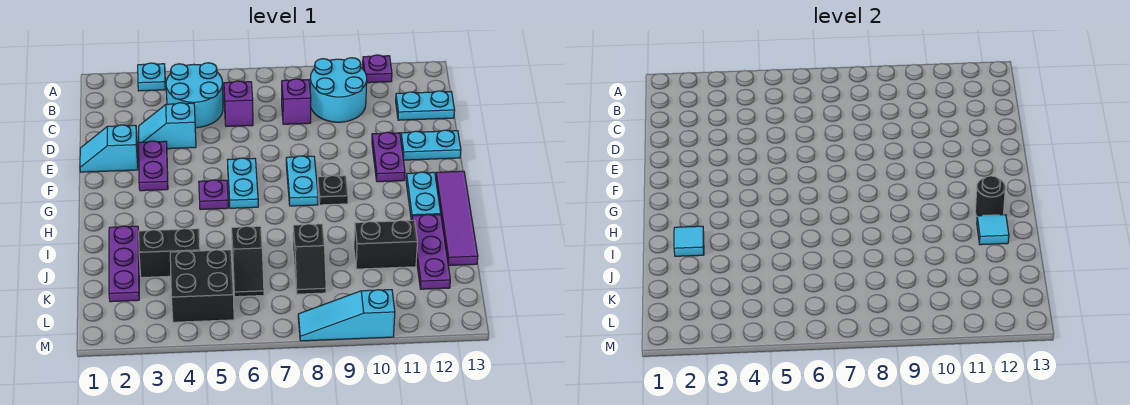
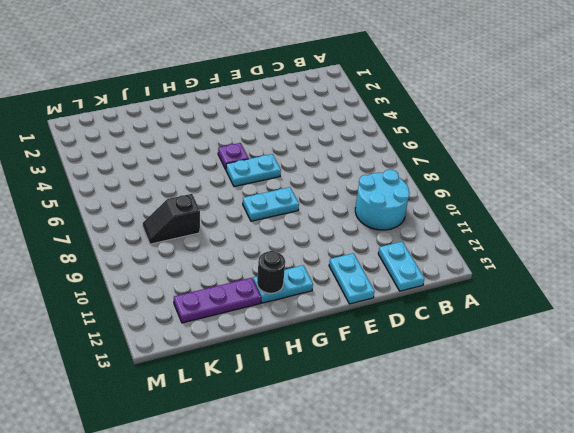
none -> cyan plate A3 level 1
none -> purple plate A11 level 1
none -> cyan round brick B4:C5 level 1

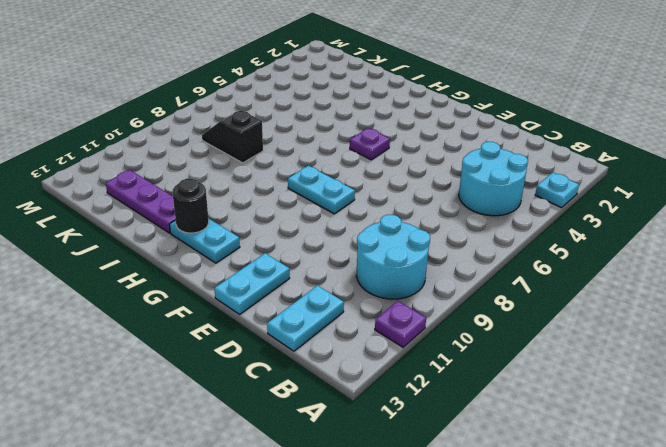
none -> purple brick C6 level 1
none -> purple brick C8 level 1
none -> cyan slope D3:D4 level 1 top 4

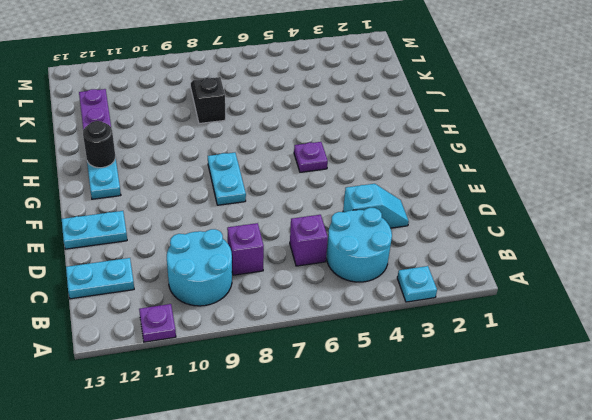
none -> cyan slope E1:E2 level 1 top 2
none -> purple plate E3:F3 level 1
none -> purple plate E11:F11 level 1

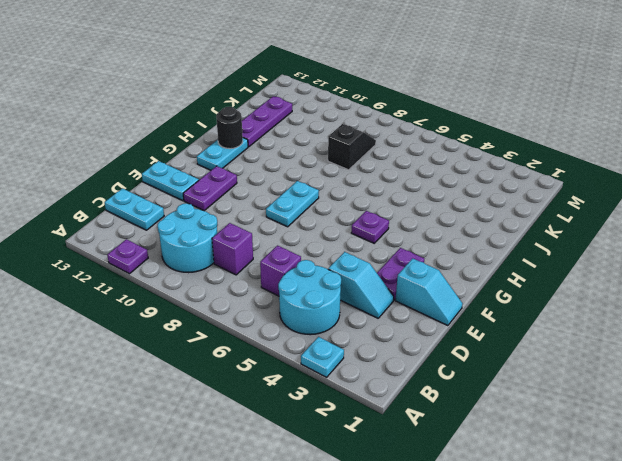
none -> cyan plate F6:G6 level 1
none -> black plate G9 level 1
none -> purple tile G13:J13 level 1

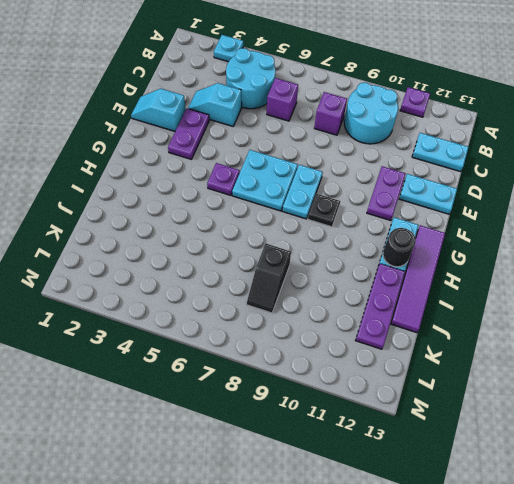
cyan plate F6:G7 level 1 -> cyan plate F6:G6 level 1
none -> purple plate I2:K2 level 1
none -> black brick J3:J4 level 1
none -> black slope J6:K6 level 1 top J

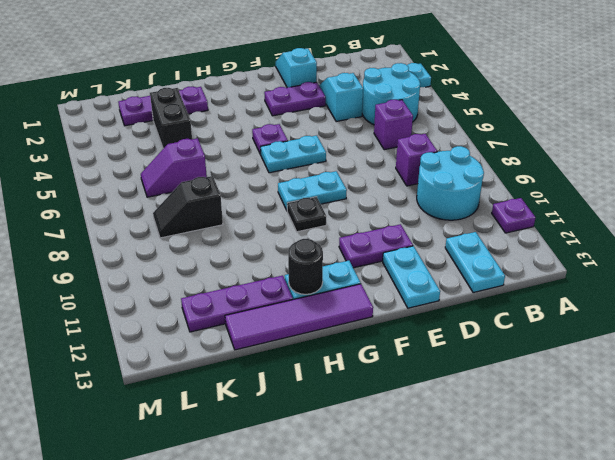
purple slope J6:K6 level 1 top J -> black slope J6:K6 level 1 top J
none -> black brick J10:J11 level 1
none -> black brick K4:L5 level 1
none -> cyan slope M8:M10 level 1 top 10

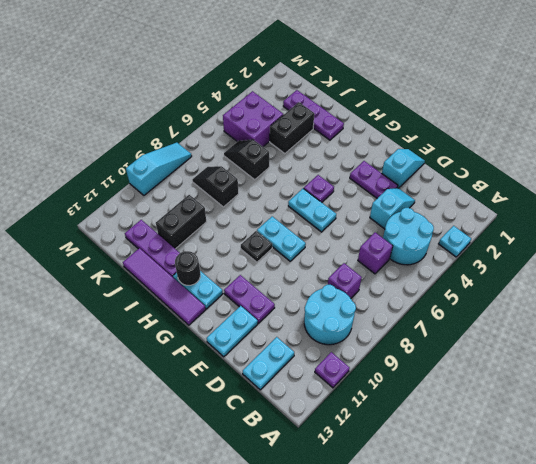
purple brick K4:L5 level 1 -> black brick K4:L5 level 1
none -> cyan tile I2 level 2
none -> cyan tile I12 level 2

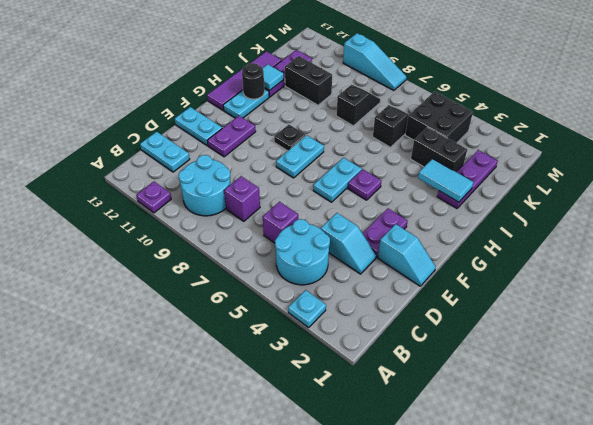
cyan tile I2:I3 level 2 -> cyan tile I2 level 2

